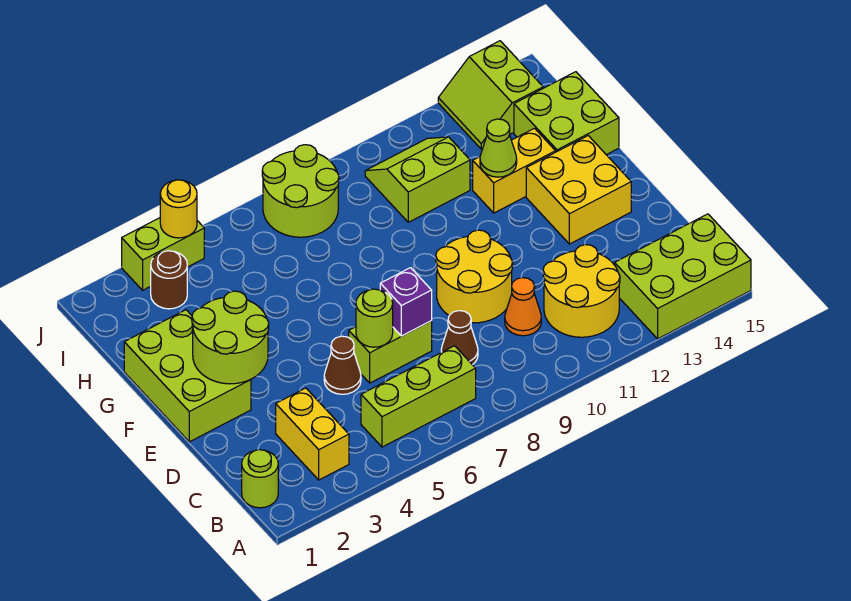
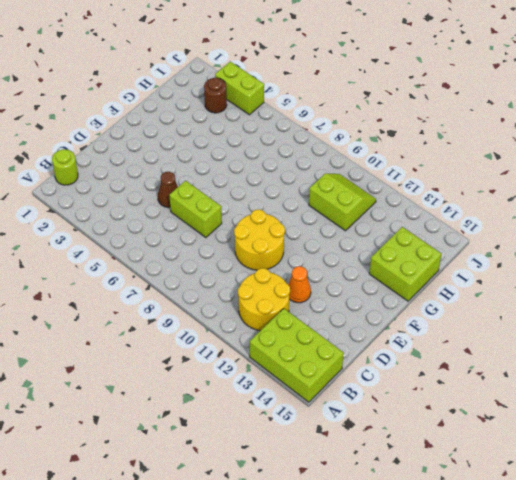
orange cone D12 level 1 -> orange cone C10 level 1
none -> yellow brick B3:C3 level 1
none -> lime brick B5:B7 level 1
none -> brown cone C8 level 1

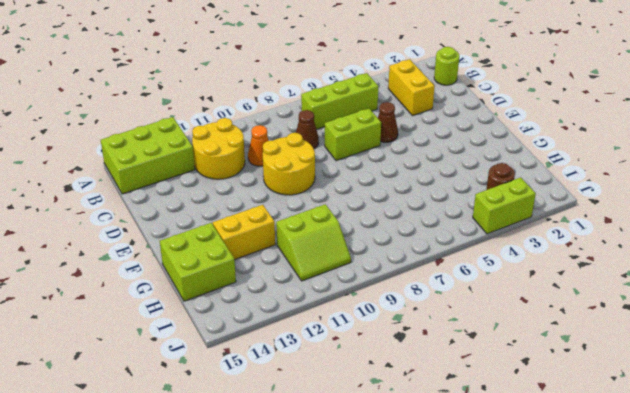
none -> lime brick E1:G2 level 1
none -> yellow brick E13:F14 level 1
none -> lime round brick I7:J8 level 1

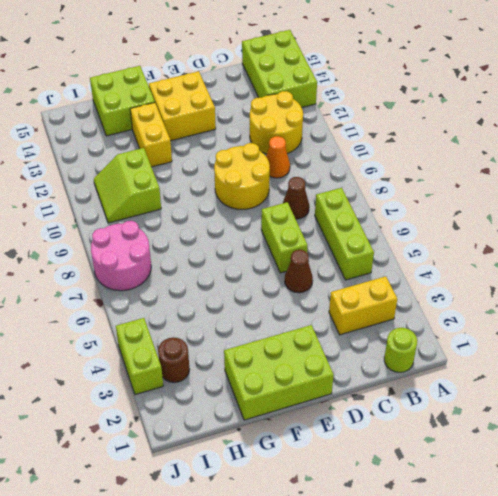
pink round brick I7:J8 level 1 -> lime round brick I7:J8 level 1
none -> lime slope I13:J14 level 1 top 14
none -> lime round brick D6 level 2
none -> purple brick D7 level 2

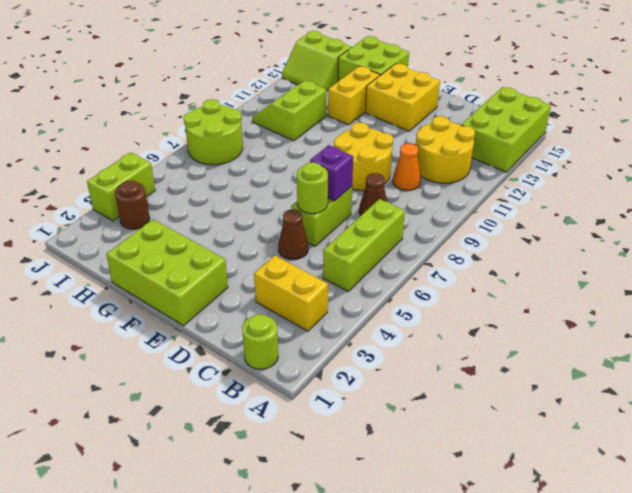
none -> lime round brick E2:F3 level 2
none -> lime cone G12 level 2
none -> yellow round brick J4 level 2

